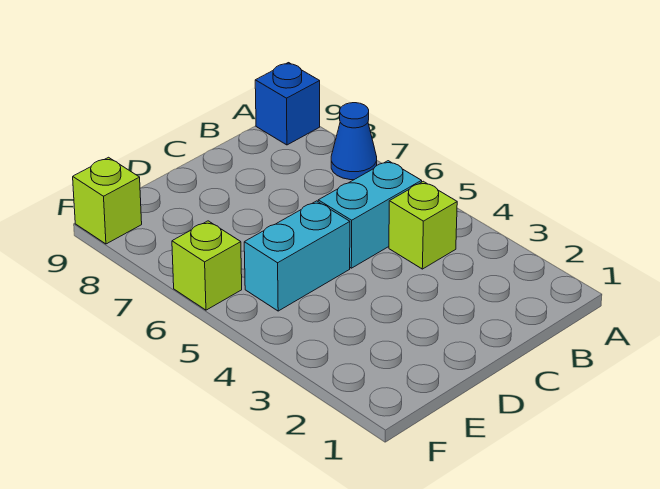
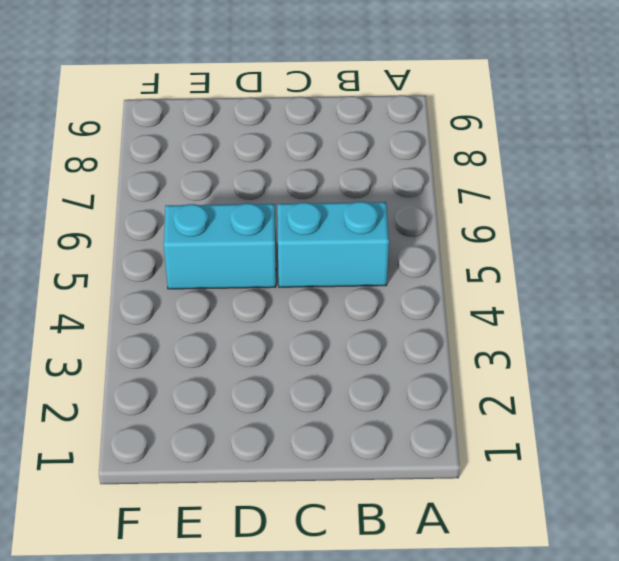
none -> blue cone A7 level 1
none -> blue brick A9 level 1

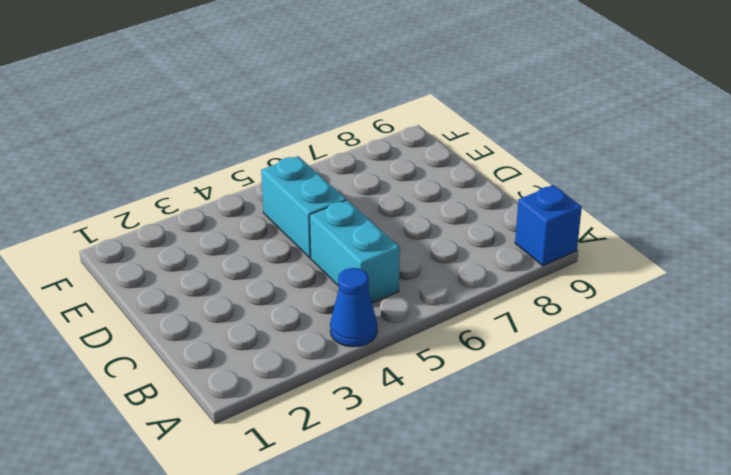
blue cone A4 level 1 -> blue cone A7 level 1
none -> lime brick B4 level 1
none -> lime brick F6 level 1

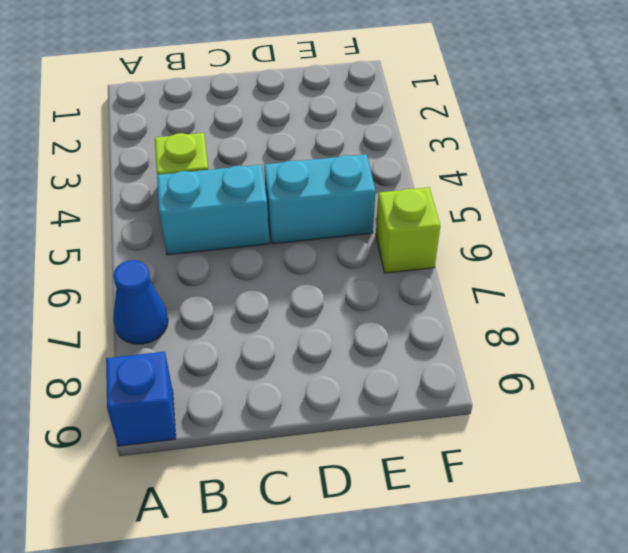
none -> lime brick F9 level 1

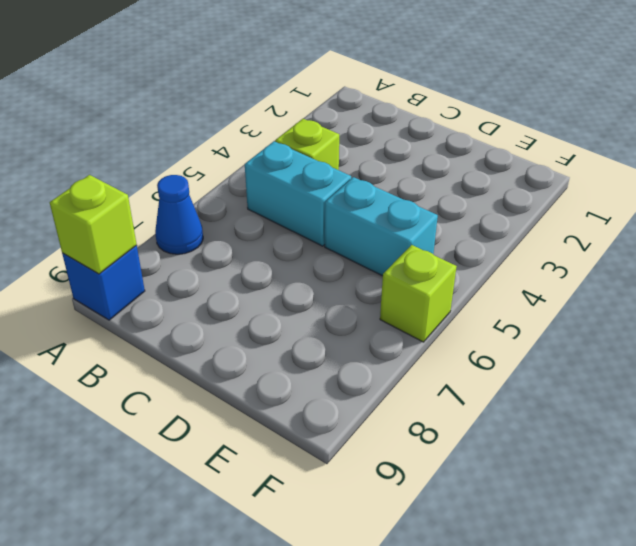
lime brick A9 level 2 -> lime brick F9 level 1

